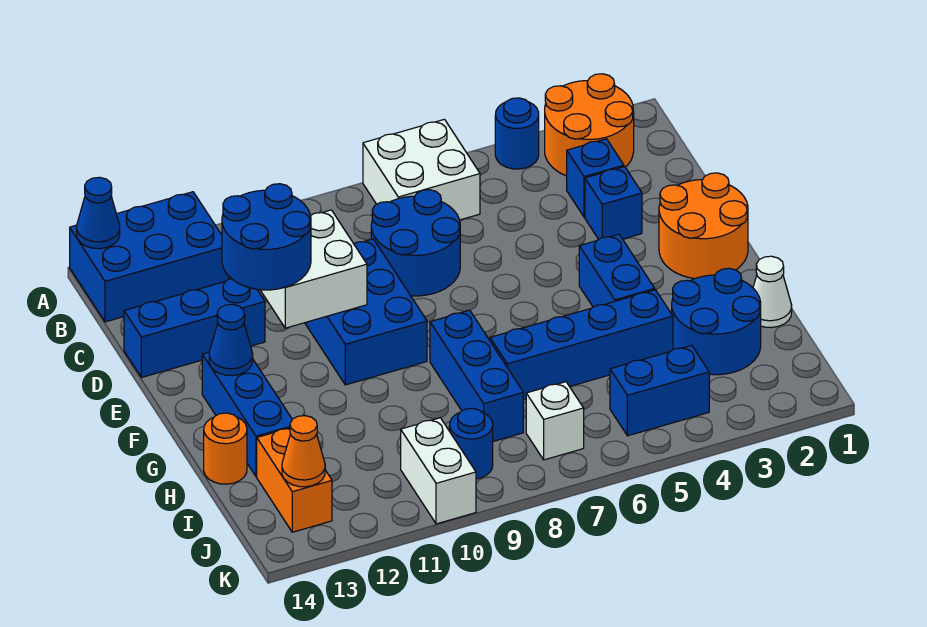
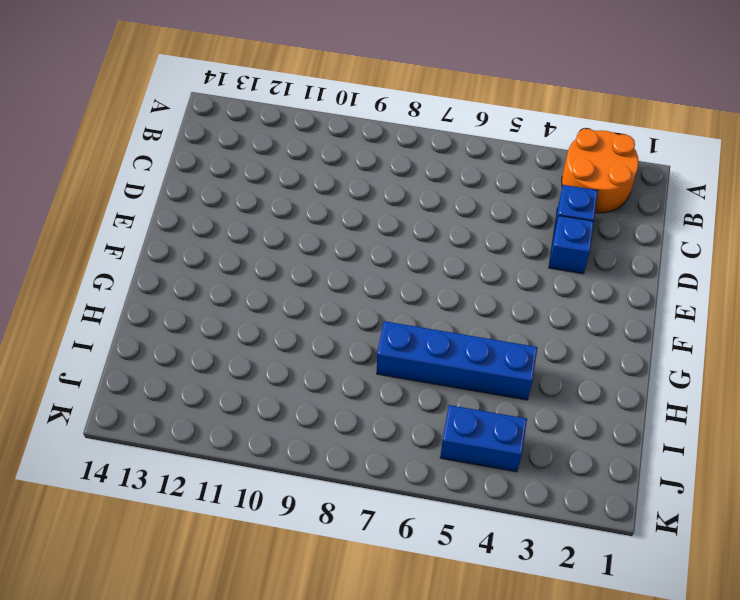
none -> blue round brick A4 level 1
none -> white brick A6:B7 level 1
none -> blue brick A12:B14 level 1

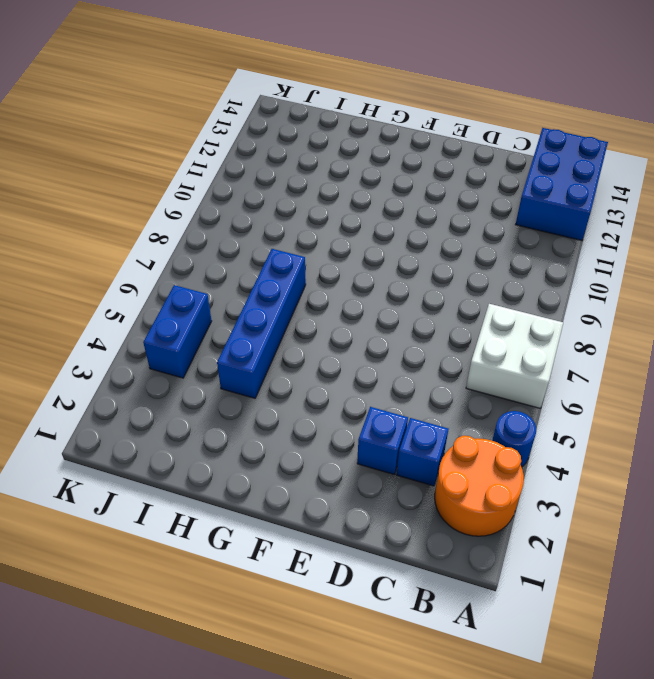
none -> blue round brick C7:D8 level 1
none -> blue brick D9:F10 level 1
none -> blue brick D12:D14 level 1

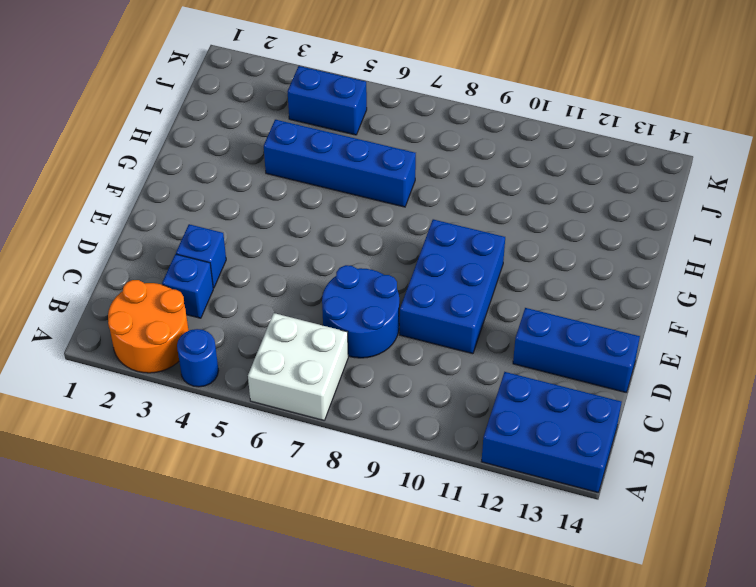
none -> orange round brick E1:F2 level 1
none -> blue brick F4:G4 level 1
none -> blue brick F13:H13 level 1

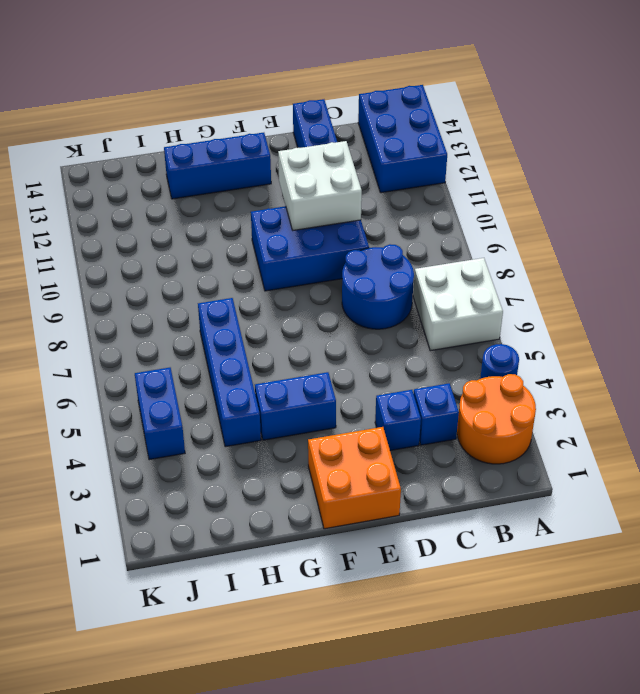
orange brick E1:F2 level 1 -> orange round brick E1:F2 level 1
none -> blue brick G8:I8 level 1
none -> white cone H1 level 1
none -> blue round brick H2:I3 level 1

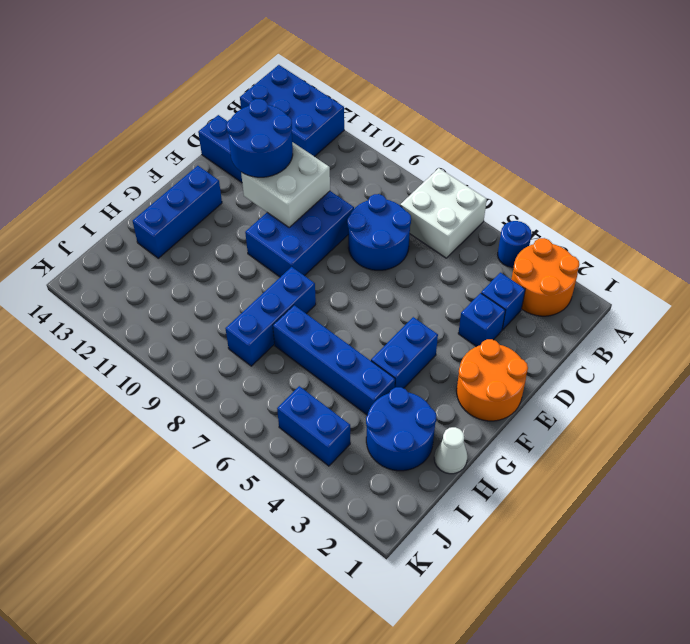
none -> orange round brick H14 level 1
none -> orange brick I13:J13 level 1
none -> white brick J7 level 1

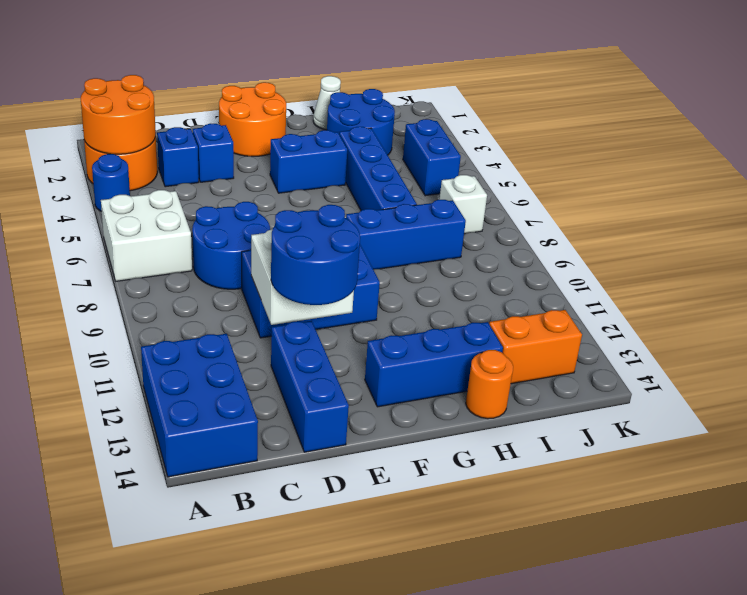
orange round brick A2:B3 level 2 -> none
none -> blue round brick J9 level 1
none -> white brick J10:K10 level 1
none -> blue cone A14 level 2

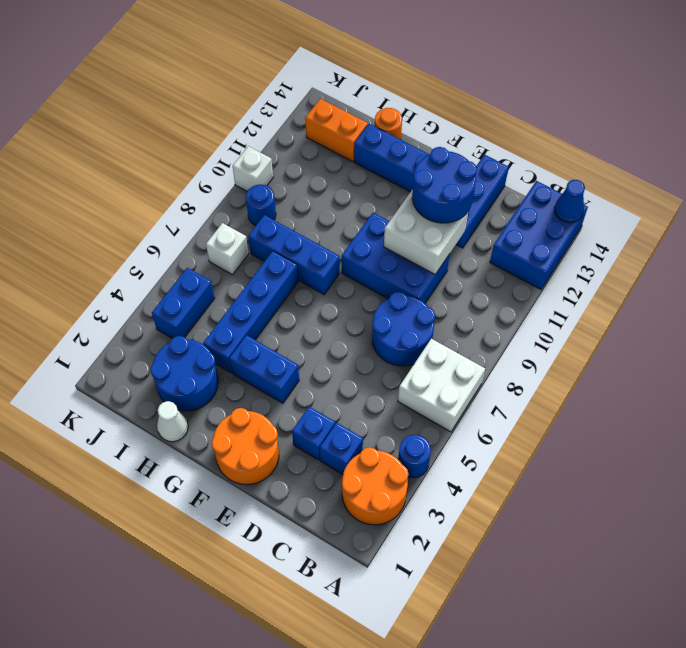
white brick K10 level 1 -> white brick J10:K10 level 1
none -> blue cone F13 level 2
none -> orange cone J13 level 2

